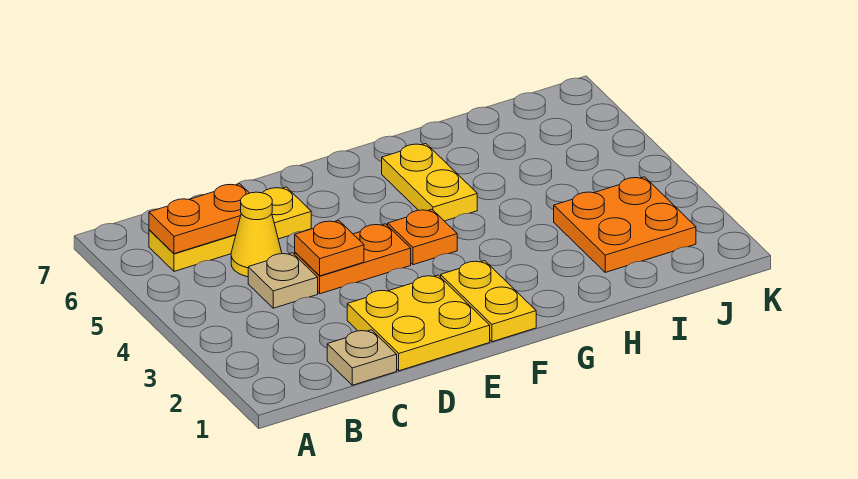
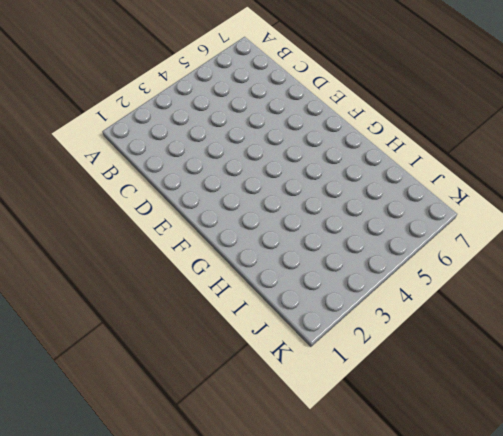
none -> yellow plate B6:D6 level 1
none -> tan plate C1 level 1
none -> tan plate C4 level 1

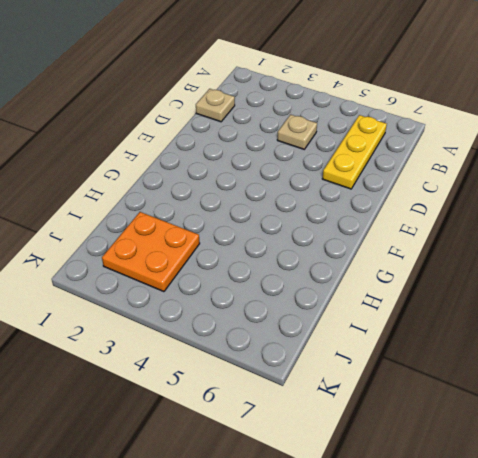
none -> yellow cone C5 level 1
none -> yellow plate D1:E2 level 1
none -> orange plate D4:E4 level 1

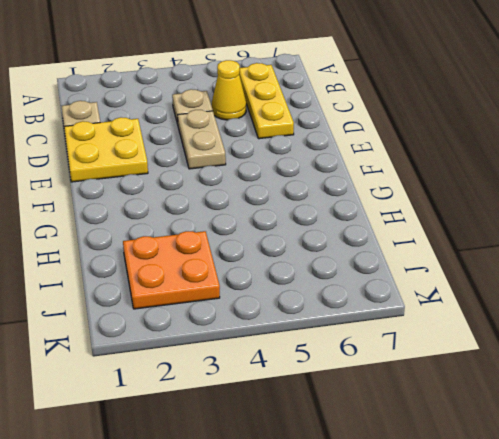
tan plate D4:E4 level 1 -> orange plate D4:E4 level 1
none -> yellow plate F1:F2 level 1
none -> orange plate F4 level 1
none -> yellow plate G5:G6 level 1

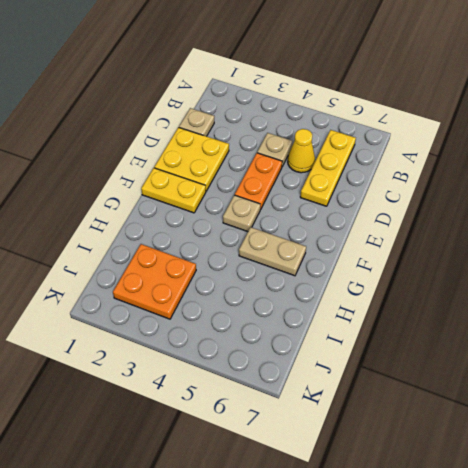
tan plate F4 level 1 -> orange plate F4 level 1
tan plate G5:G6 level 1 -> yellow plate G5:G6 level 1
none -> orange plate B6:C6 level 2
none -> orange plate D4 level 2

